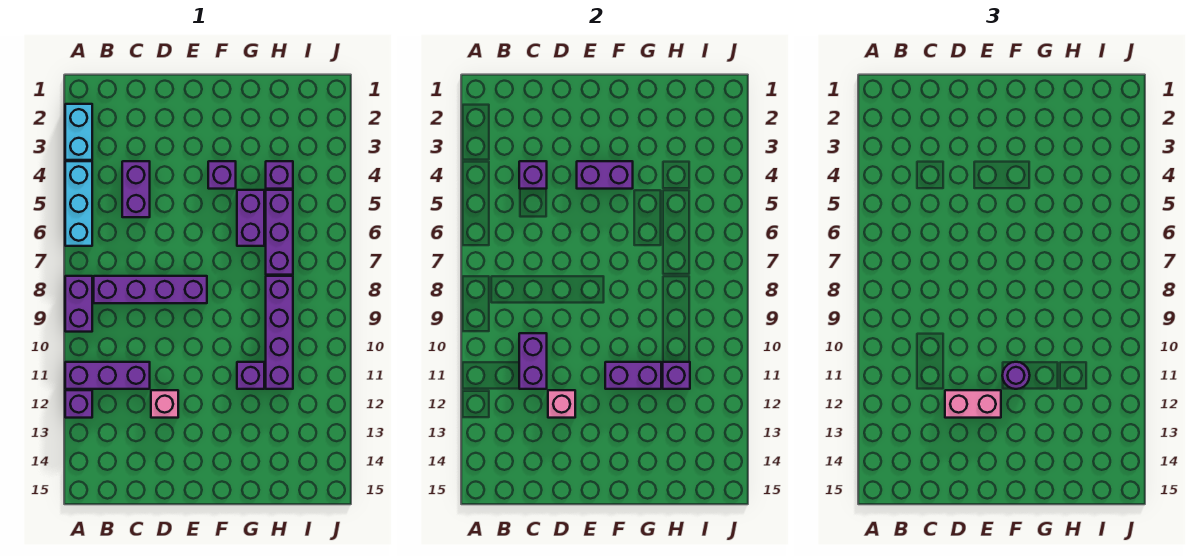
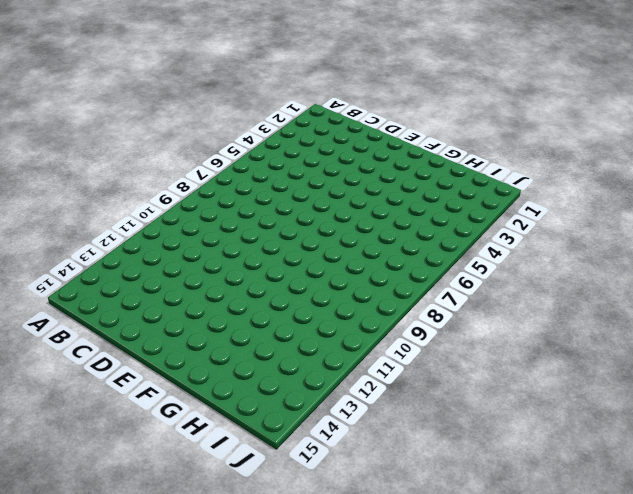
none -> cyan brick A2:A3 level 1
none -> cyan brick A4:A6 level 1
none -> purple brick A8:A9 level 1

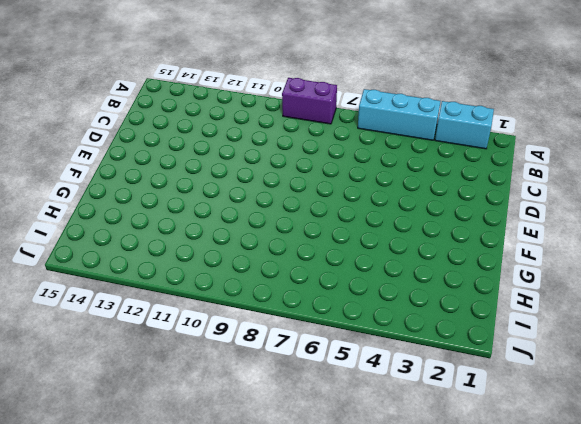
none -> purple brick A11:C11 level 1
none -> purple brick A12 level 1
none -> purple brick B8:E8 level 1

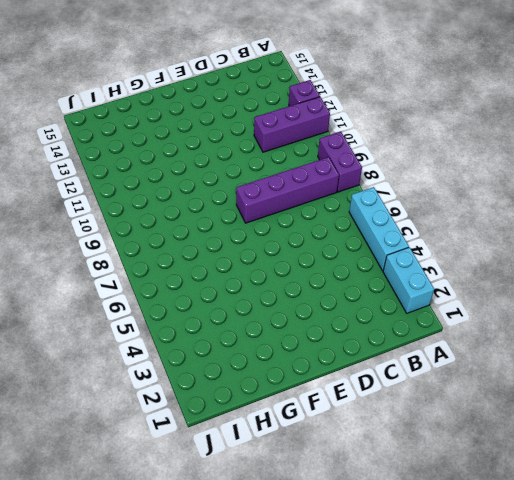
none -> purple brick C4:C5 level 1
none -> pink brick D12 level 1
none -> purple brick F4 level 1

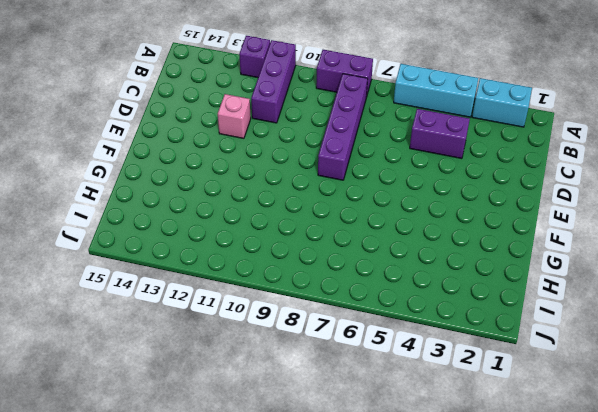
none -> purple brick F4 level 1
none -> purple brick G5:G6 level 1
none -> purple brick G11 level 1

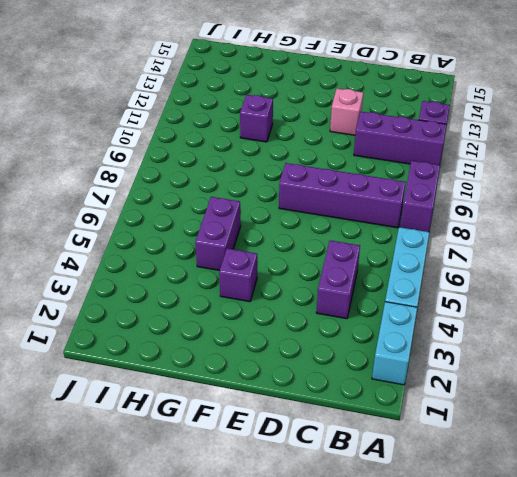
none -> purple brick H4 level 1
none -> purple brick H5:H7 level 1
none -> purple brick H8:H11 level 1

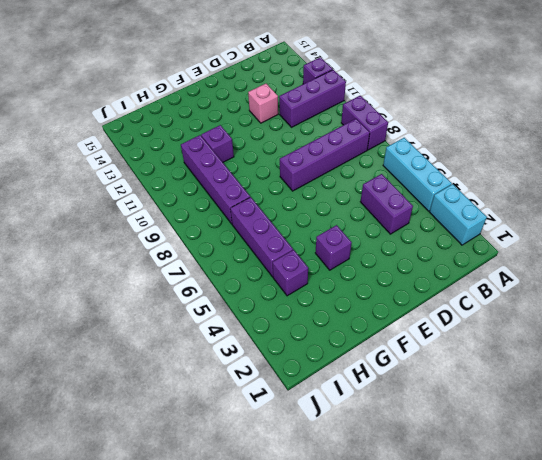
none -> purple brick G5:G6 level 1
none -> purple brick C4 level 2
none -> purple brick C10:C11 level 2

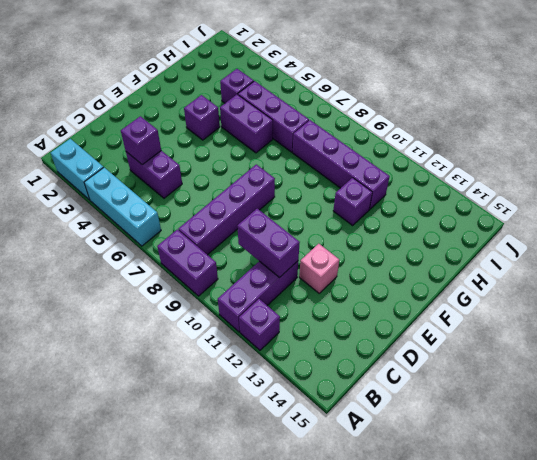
none -> pink brick D12 level 2
none -> purple brick E4:F4 level 2
none -> purple brick F11:G11 level 2

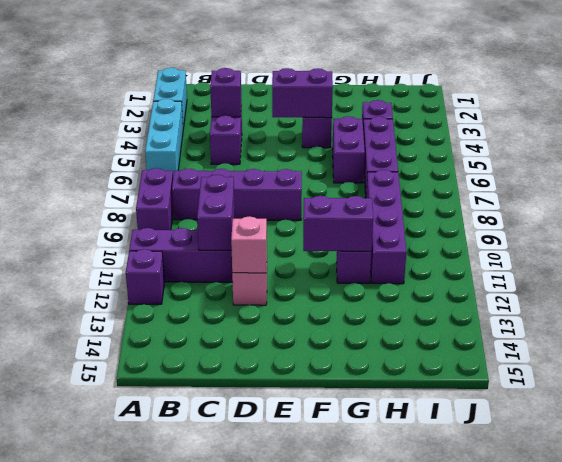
none -> purple brick H11 level 2
none -> pink brick D12:E12 level 3
none -> purple round brick F11 level 3

